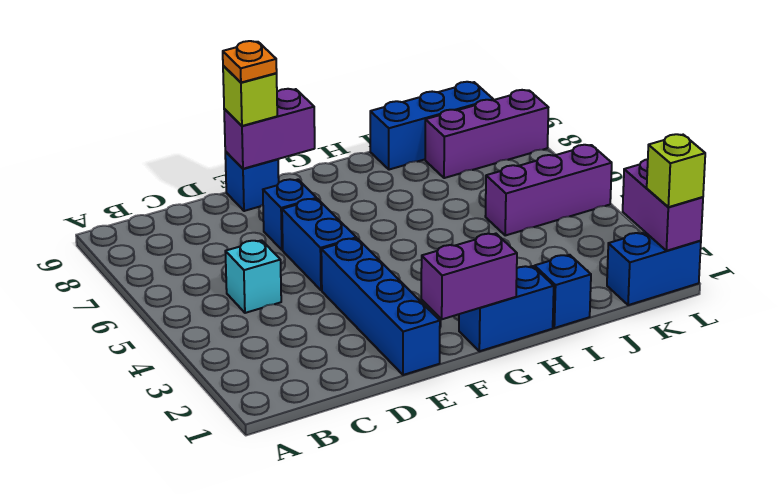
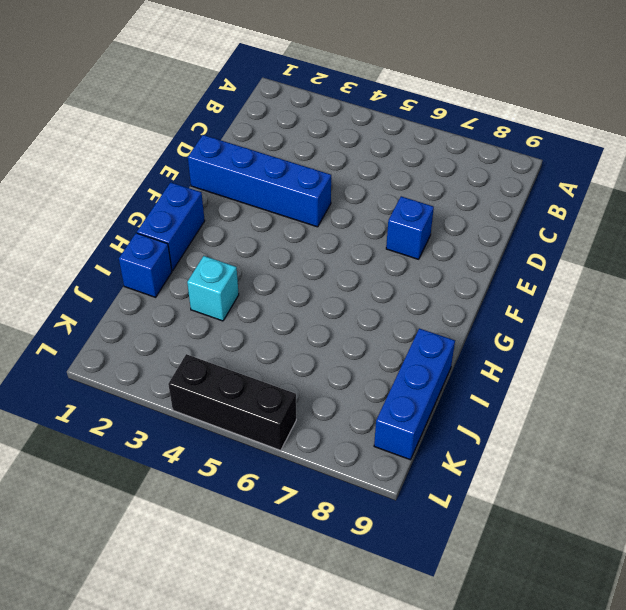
cyan brick I3 level 1 -> cyan brick C5 level 1
black brick L4:L6 level 1 -> purple brick J5:L5 level 1
none -> blue brick E5:E6 level 1
none -> blue brick E9 level 1
none -> purple brick J8:L8 level 1

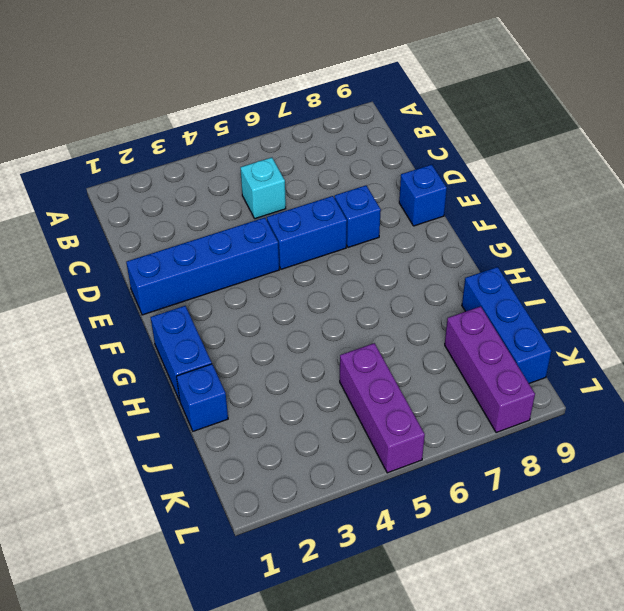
none -> blue brick K1:L1 level 1
none -> purple brick E9:F9 level 2
none -> purple brick F1:G1 level 2

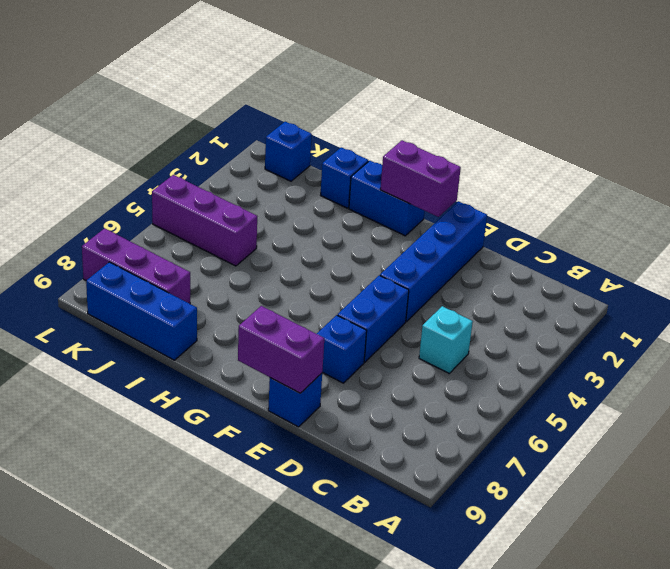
blue brick K1 level 1 -> blue brick K1:L1 level 1
none -> purple brick L1:L2 level 2
none -> lime brick E9 level 3
none -> lime brick L1 level 3

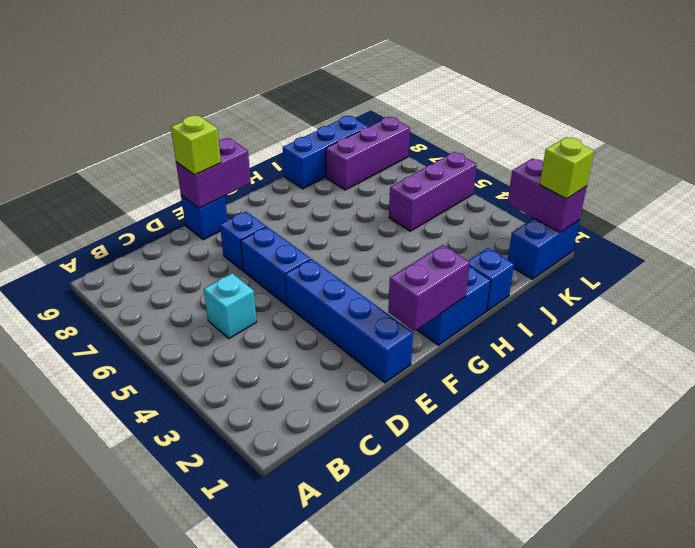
none -> orange plate E9 level 4

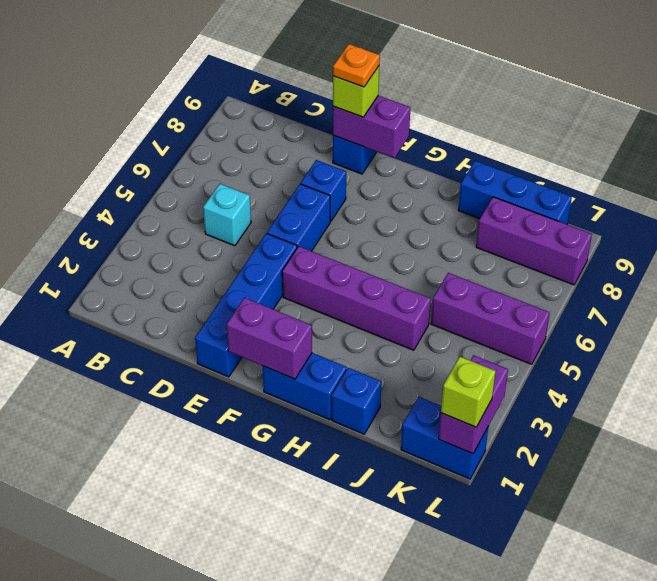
purple brick F4:I4 level 1 -> none

